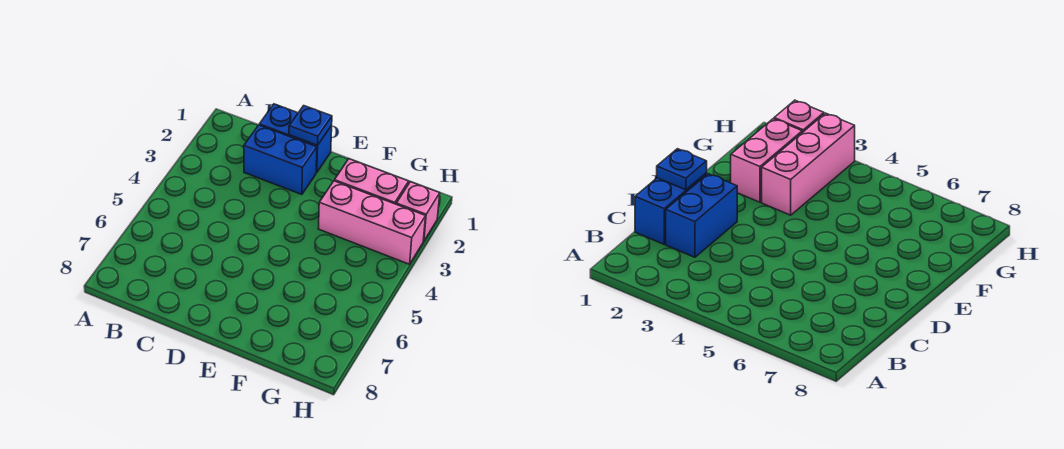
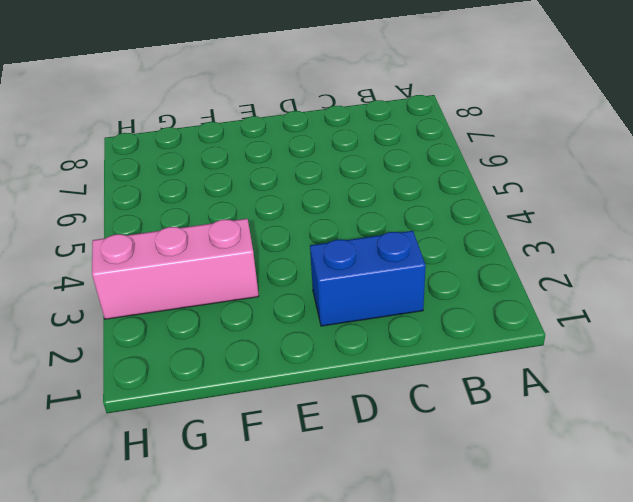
none -> blue brick C1:D1 level 1
none -> pink brick F2:G2 level 1

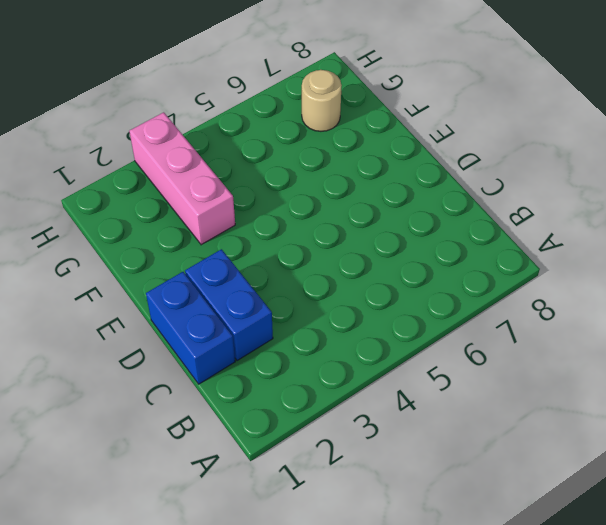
tan round brick G7 level 1 -> none
none -> pink brick F2:G2 level 1
none -> pink brick H2 level 1

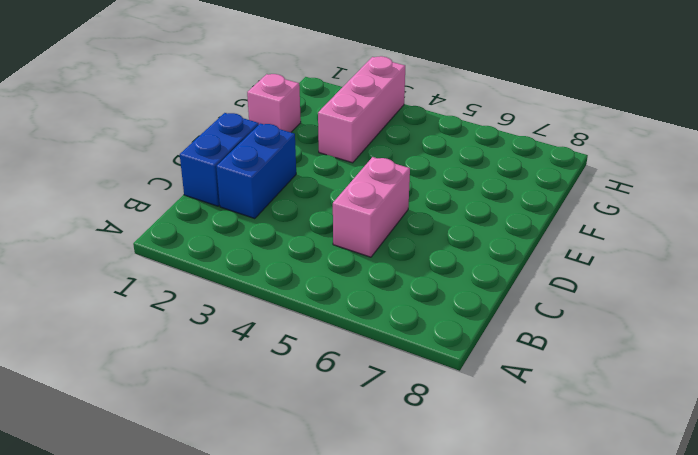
pink brick C5:D5 level 1 -> pink brick F2:G2 level 1
pink brick F1 level 1 -> pink brick H2 level 1
none -> blue plate D1 level 2

